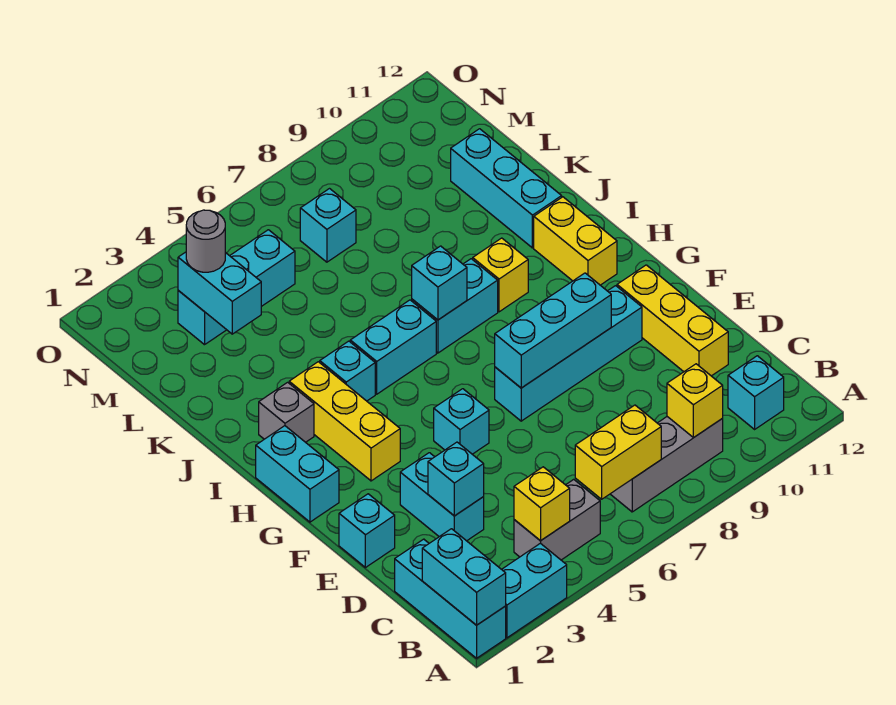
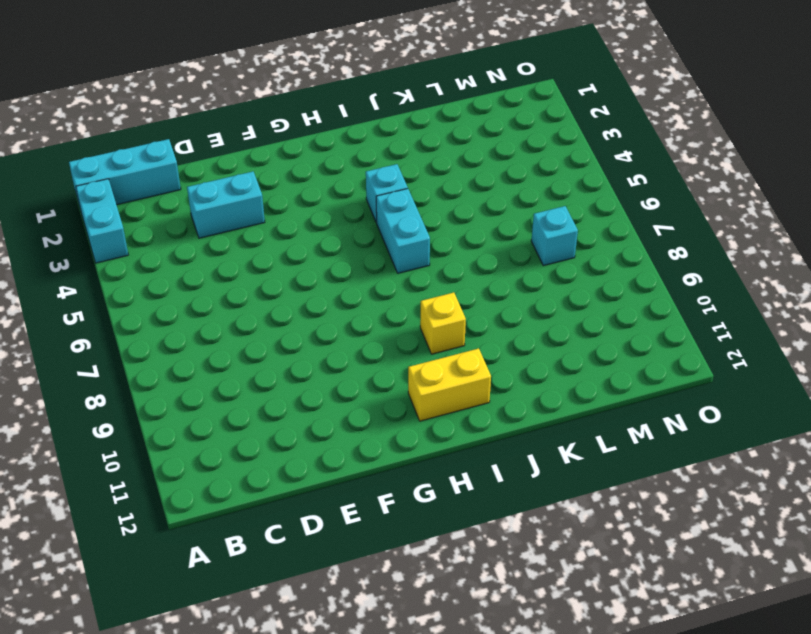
none -> grey brick B4:B5 level 1
none -> grey brick B7:B9 level 1
none -> cyan brick B11 level 1
none -> yellow brick D11:F11 level 1

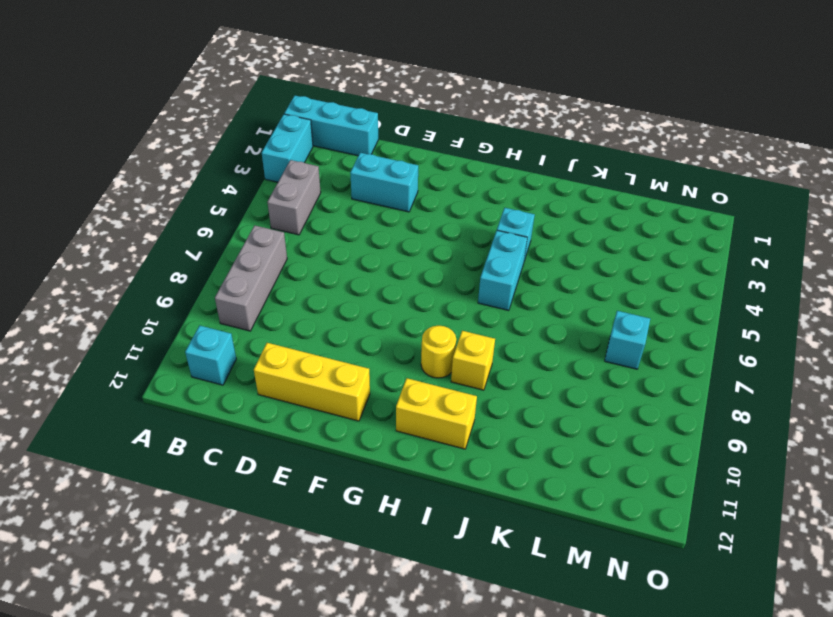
yellow round brick H9 level 1 -> none
none -> cyan brick E1 level 1
none -> cyan brick F5 level 1
none -> cyan brick F7:F10 level 1
none -> cyan brick G1:H1 level 1

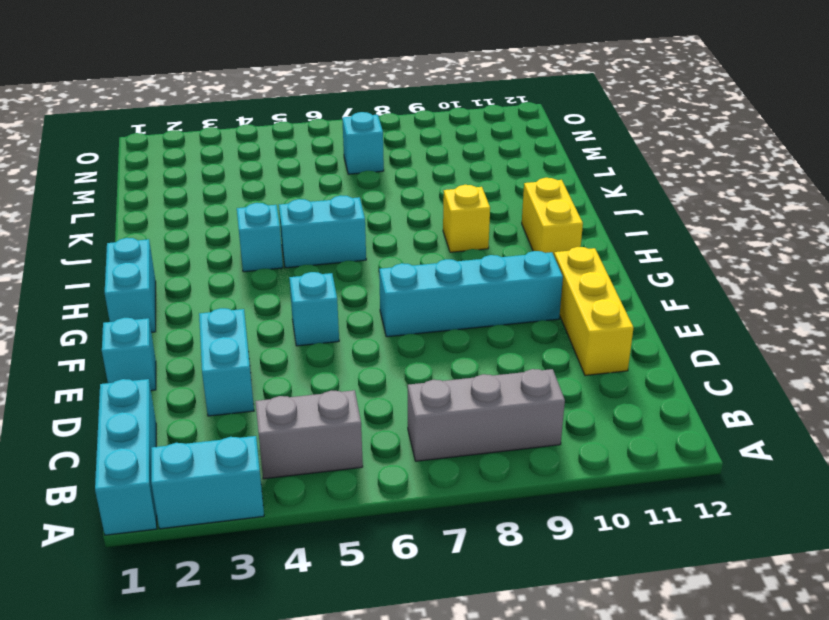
none -> cyan brick B11 level 1
none -> yellow brick G3:I3 level 1
none -> grey brick I2 level 1
none -> cyan brick I7:I8 level 1

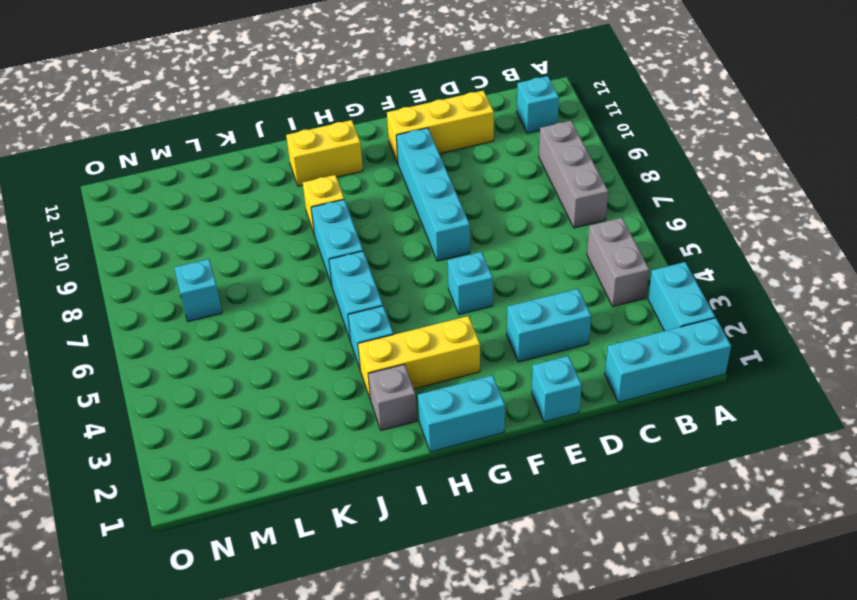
none -> cyan brick J11:L11 level 1
none -> cyan brick M3:M5 level 1
none -> cyan brick A1:B1 level 2
none -> yellow brick B4 level 2

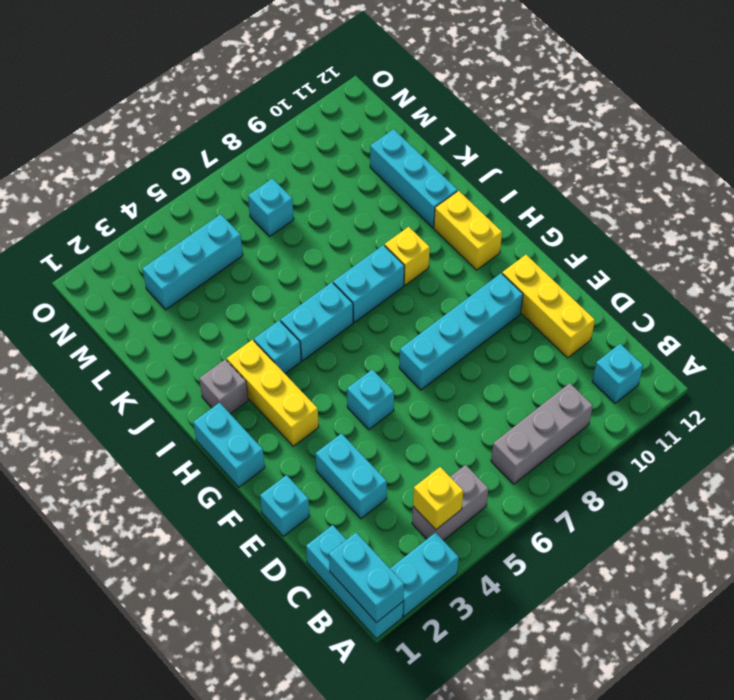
none -> yellow brick B6:B7 level 2
none -> yellow brick B9 level 2
none -> cyan brick D3 level 2
none -> cyan brick F7:F9 level 2

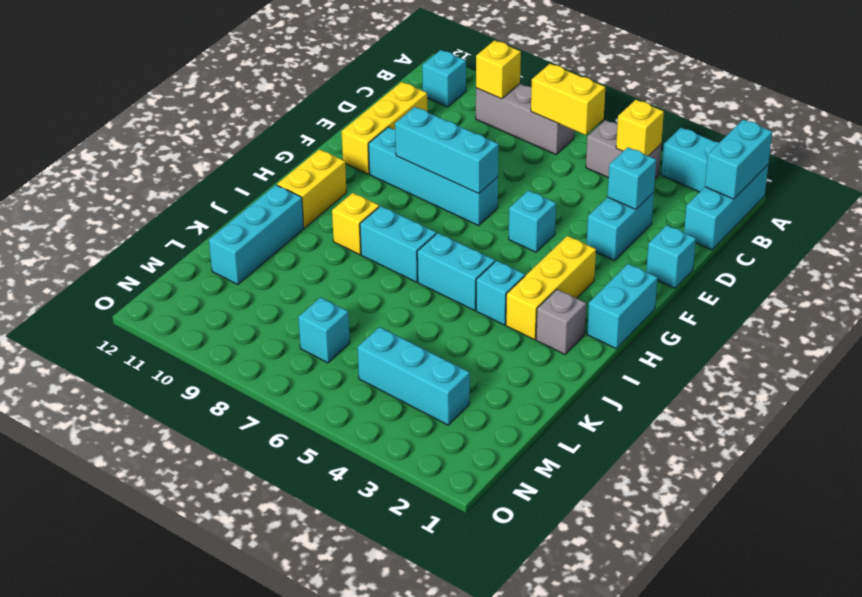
none -> cyan brick I7 level 2
none -> cyan brick L3:M3 level 2
none -> grey round brick M3 level 3

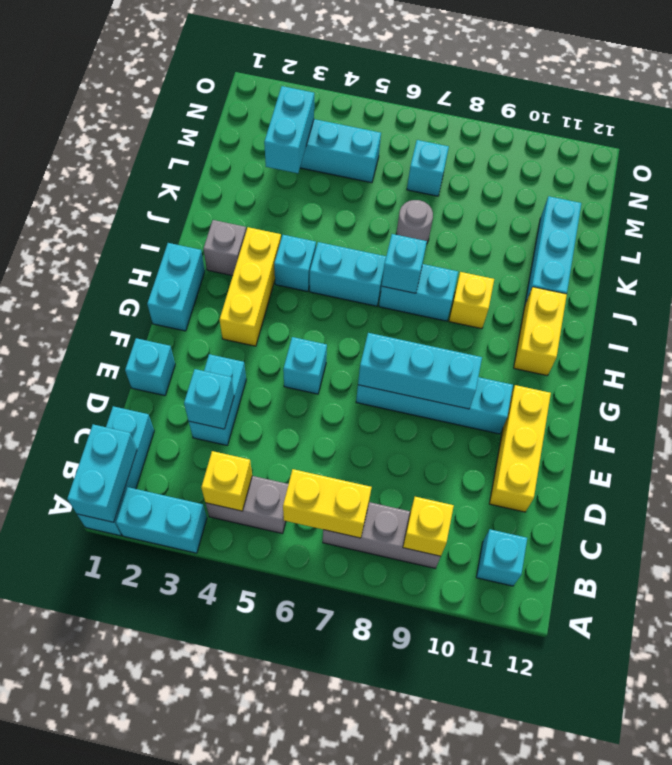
grey round brick K7 level 1 -> grey round brick M3 level 3

